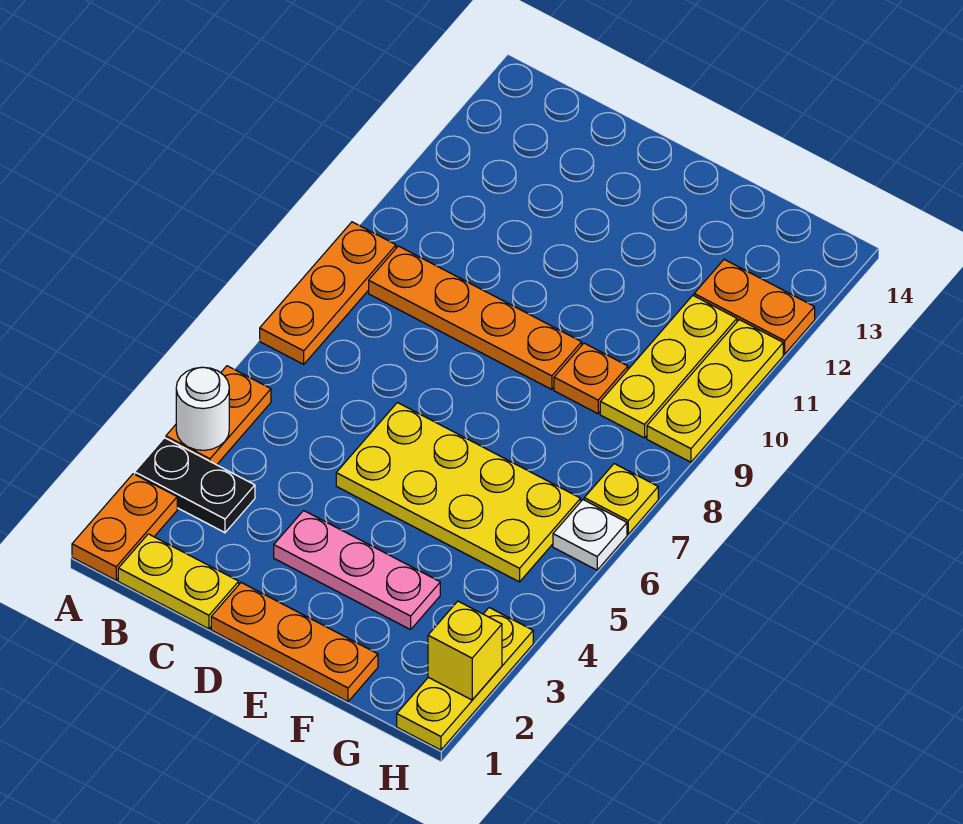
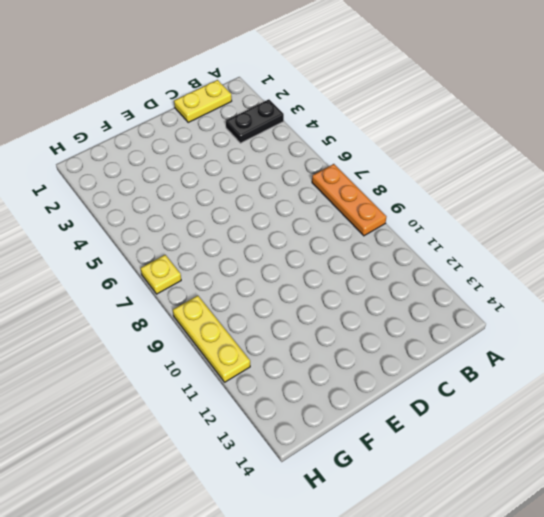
none -> orange plate A1:A2 level 1
none -> orange plate A4:A5 level 1
none -> orange plate B9:E9 level 1

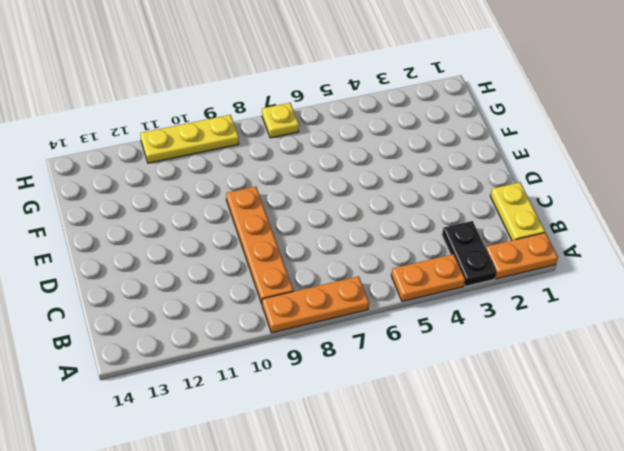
none -> orange plate D1:F1 level 1
none -> pink plate D3:F3 level 1
none -> yellow plate D5:G6 level 1

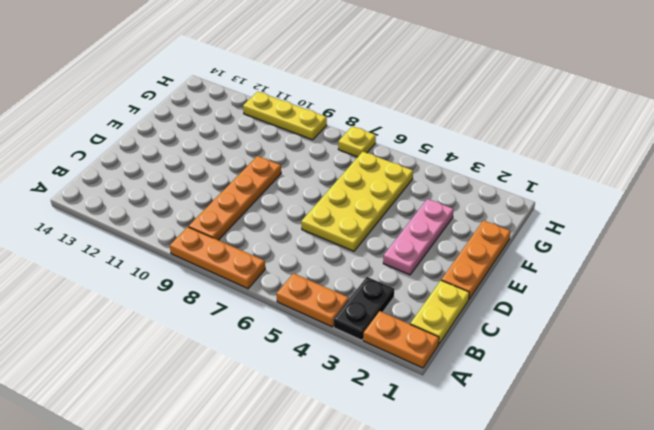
none -> orange plate F9 level 1
none -> yellow plate G9:G11 level 1
none -> orange plate G12:H12 level 1

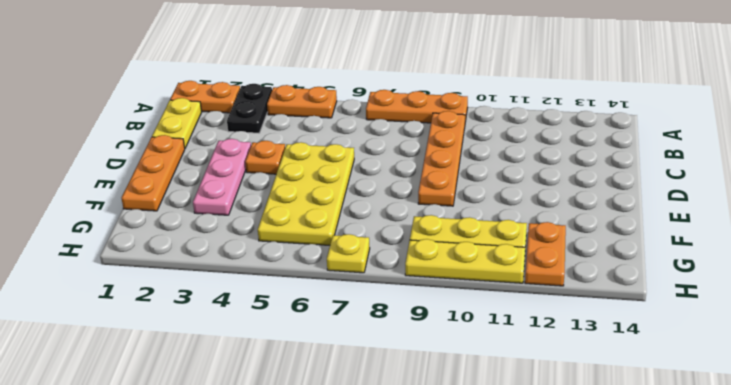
orange plate D4 level 1 -> orange plate F9 level 1
none -> yellow plate H1:H3 level 1
none -> white plate H6 level 1
none -> white round brick A4 level 2

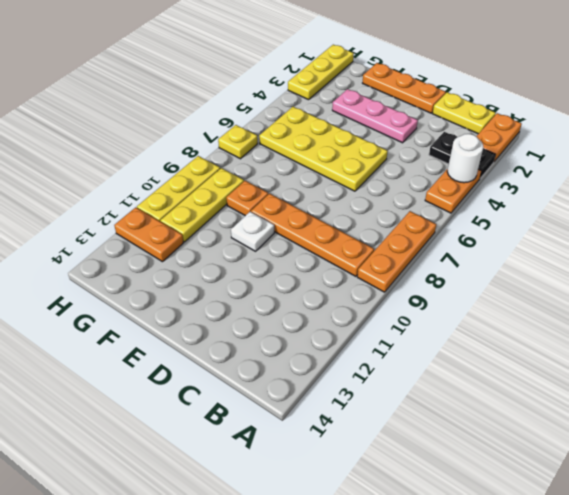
white plate E10 level 1 -> white plate H6 level 1
none -> yellow brick H2 level 2

